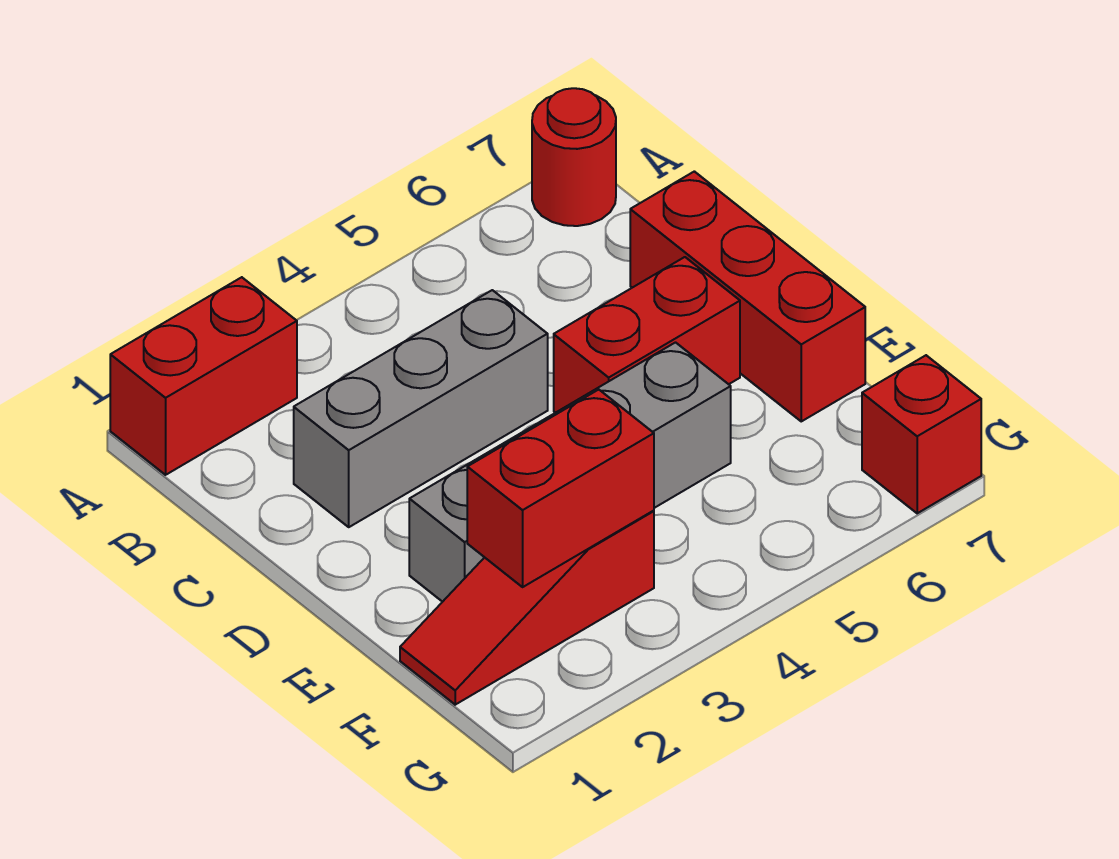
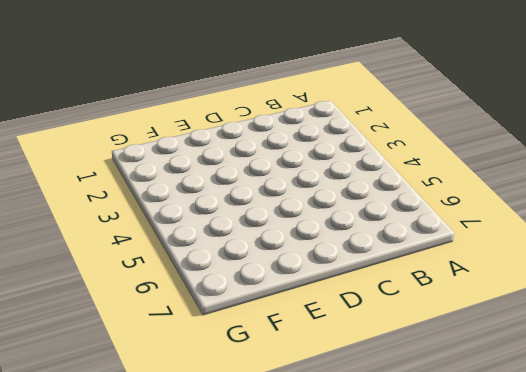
none -> red brick A1:A2 level 1
none -> red round brick A7 level 1

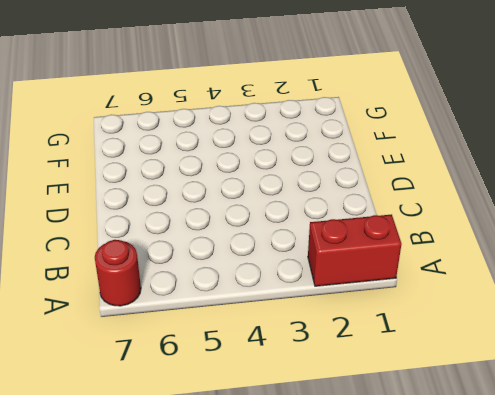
none -> grey brick C2:C4 level 1
none -> red brick C7:E7 level 1

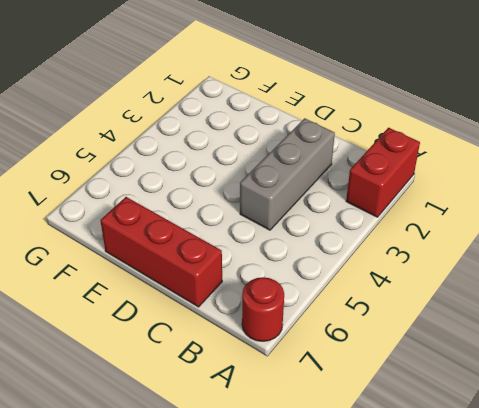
none -> red brick D5:D6 level 1
none -> grey brick E2:E5 level 1

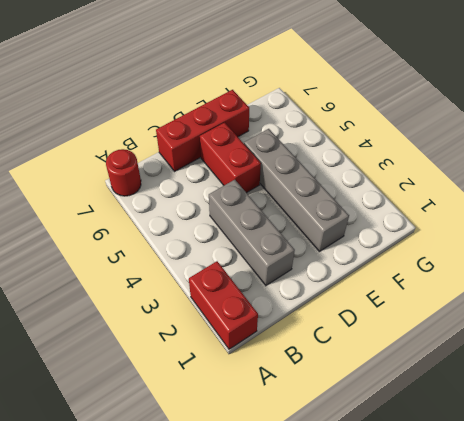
none -> red slope F1:F3 level 1 top 3
none -> red brick G7 level 1

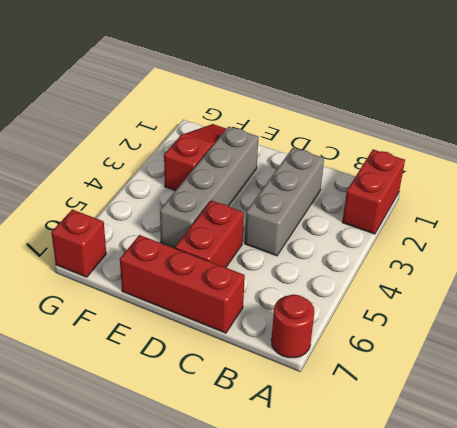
none -> red brick F2:F3 level 2

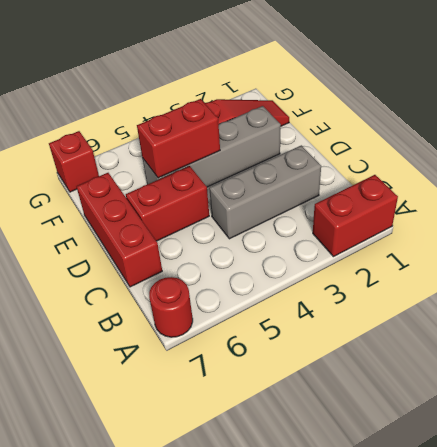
red brick E4:E5 level 2 -> red brick F2:F3 level 2

